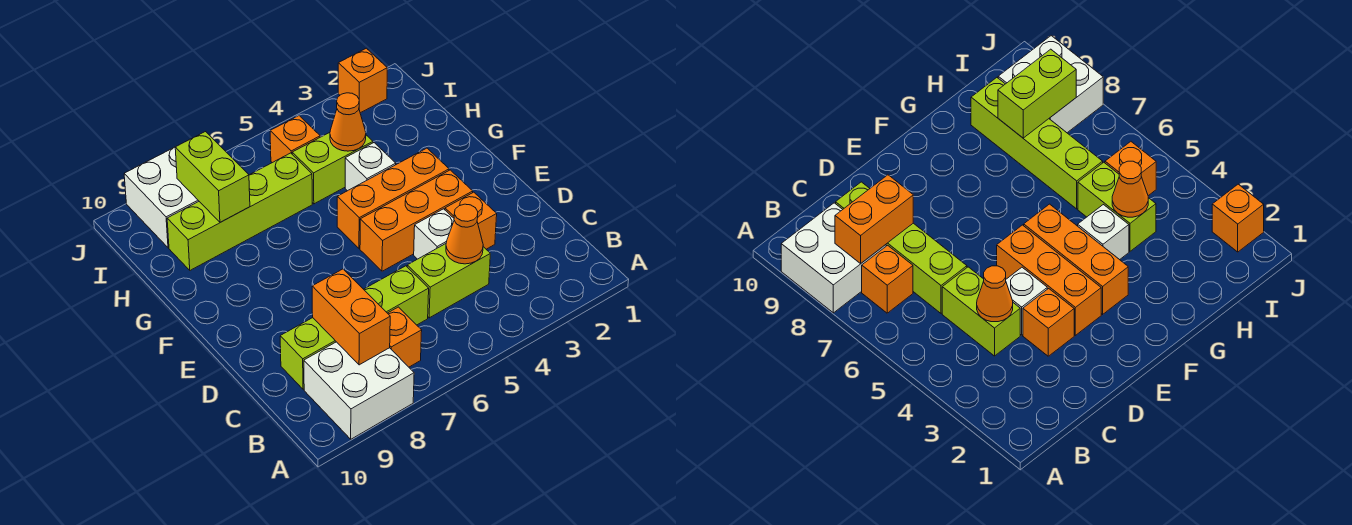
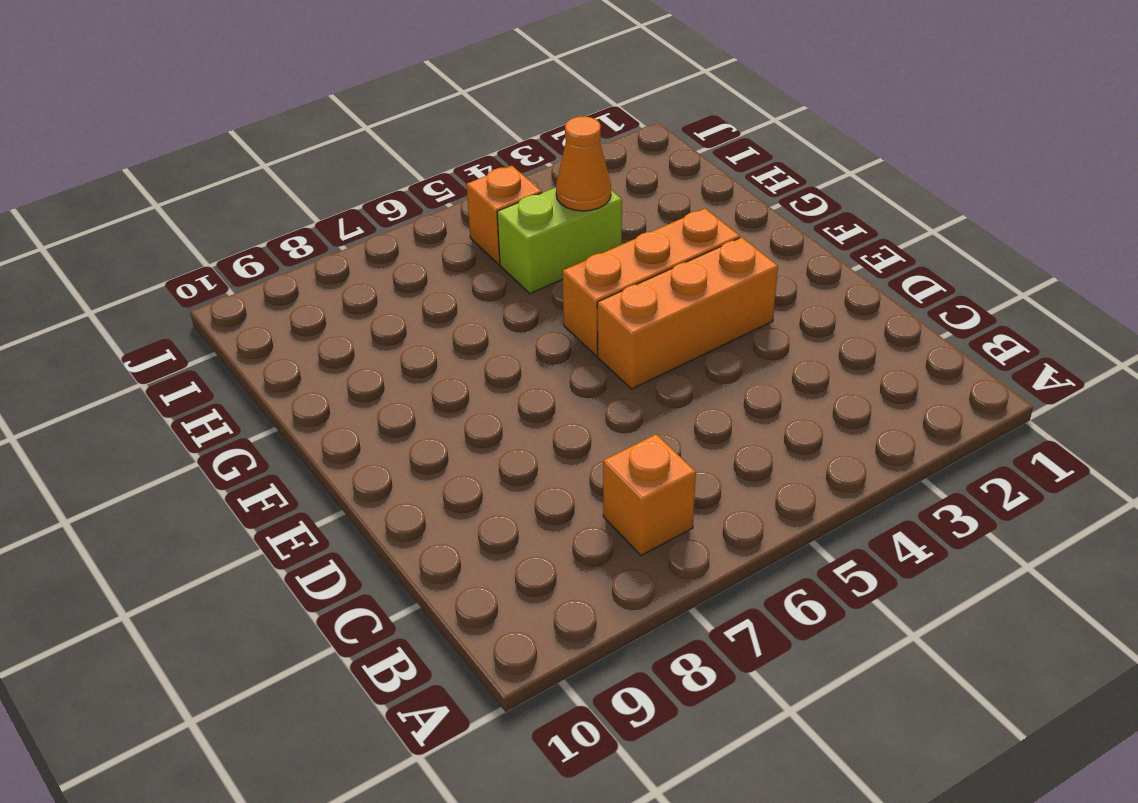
none -> white brick A8:B9 level 1
none -> lime brick C4:C5 level 1
none -> lime brick C6:C9 level 1

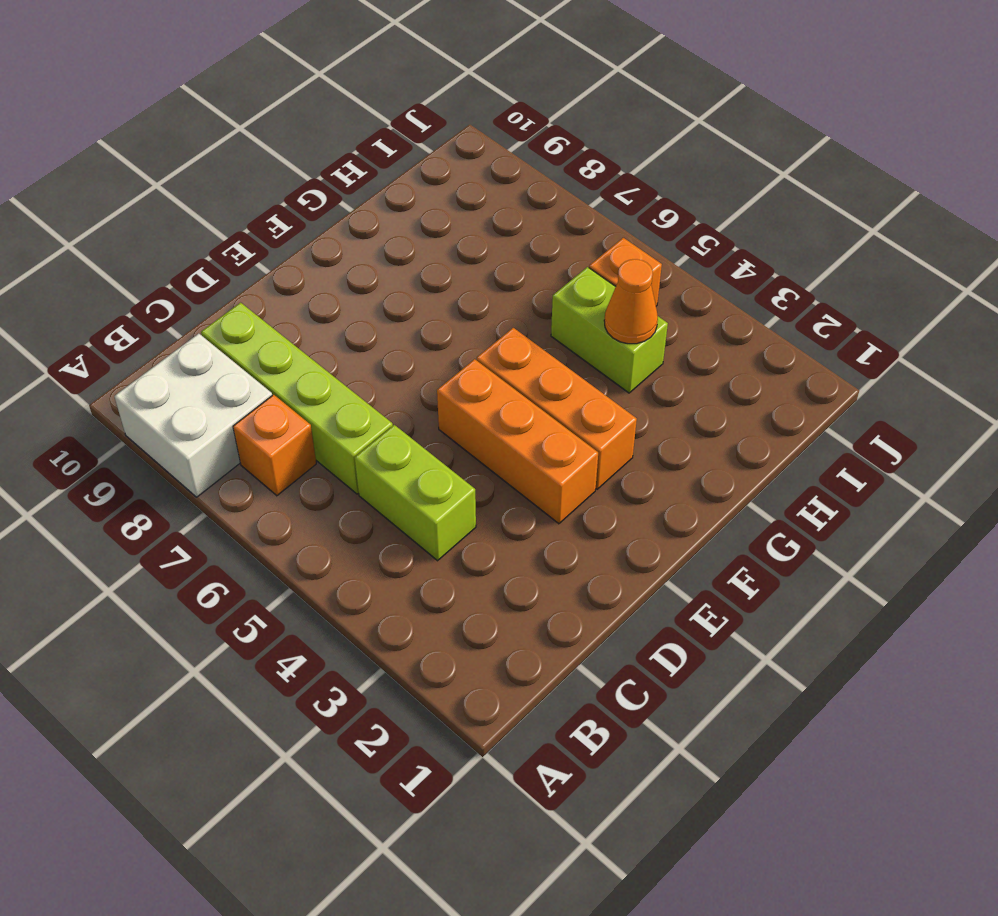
none -> orange brick D3 level 1
none -> white brick D4 level 1
none -> white brick G4 level 1

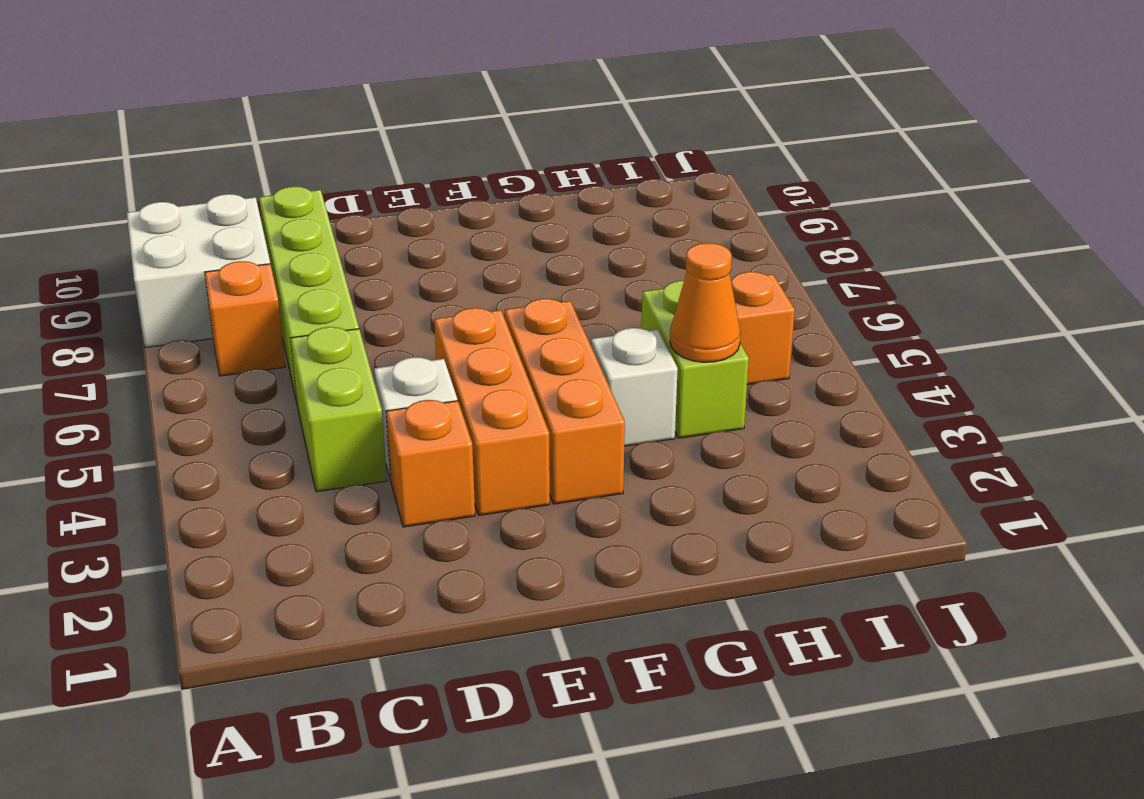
none -> lime brick H6:H9 level 1
none -> white brick I8:J9 level 1
none -> orange brick J2 level 1

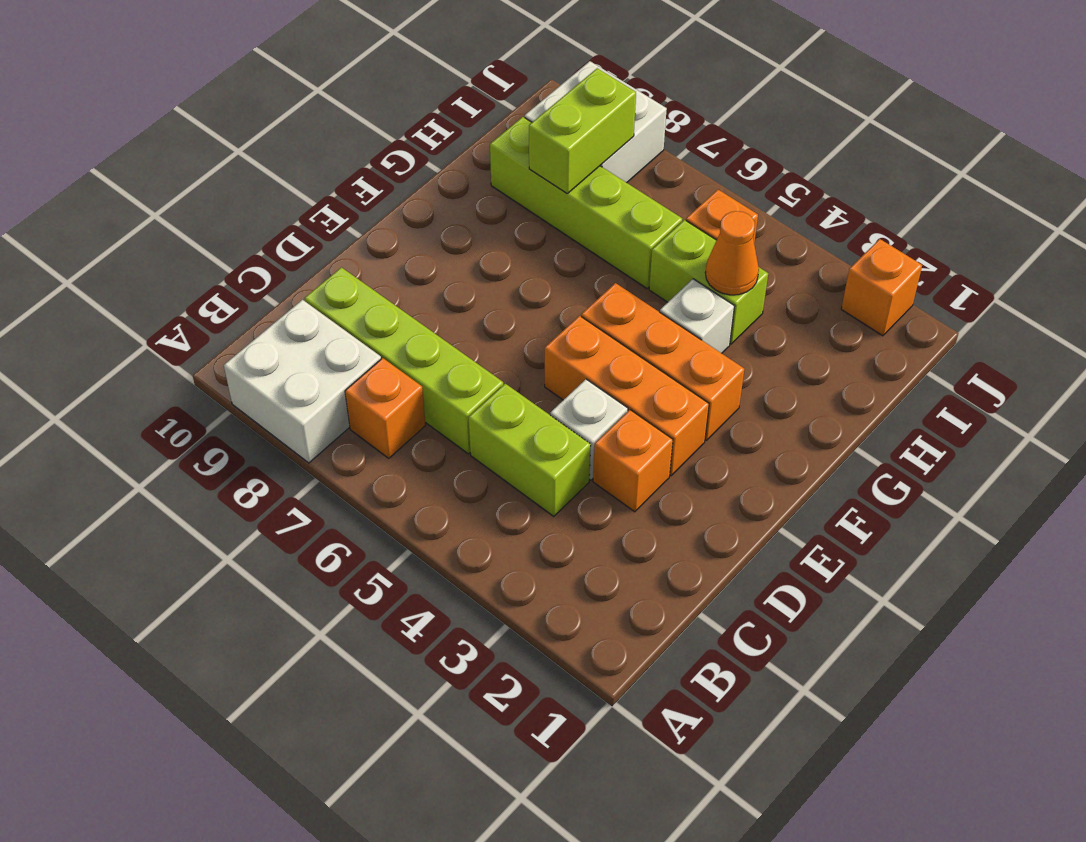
none -> orange brick B8:C8 level 2
none -> orange cone C4 level 2

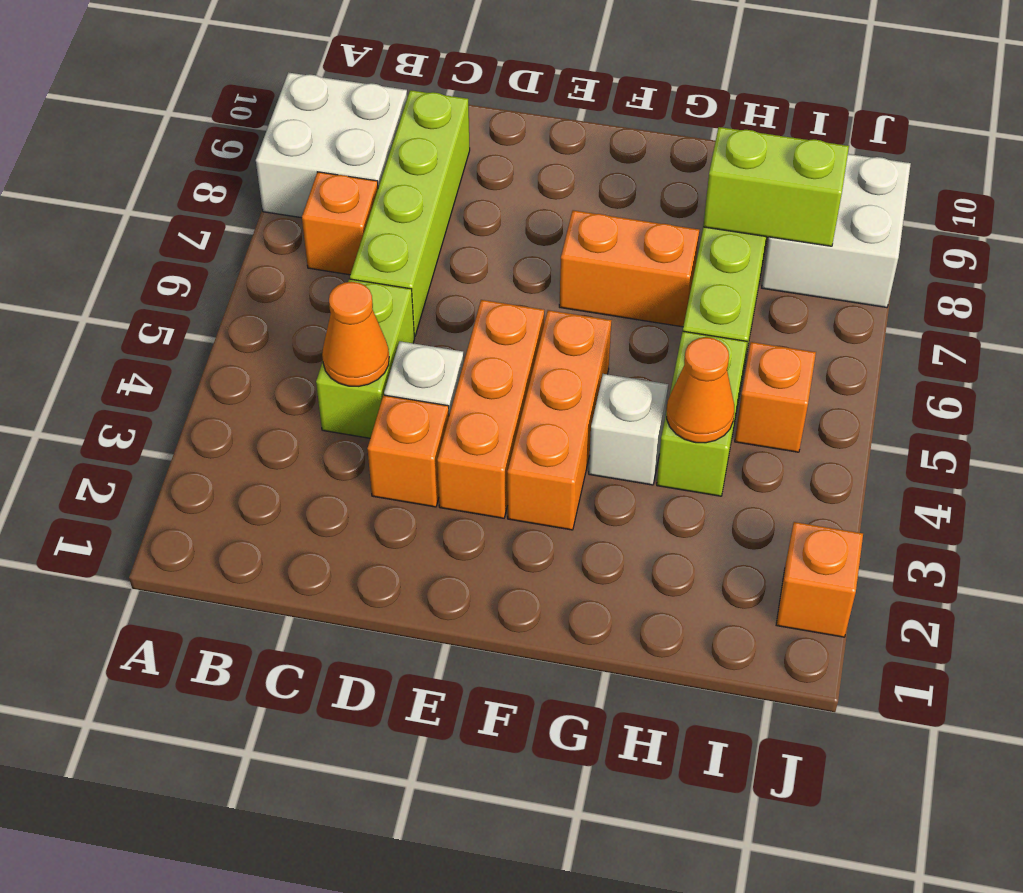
orange brick F7:G7 level 1 -> orange brick B8:C8 level 2

